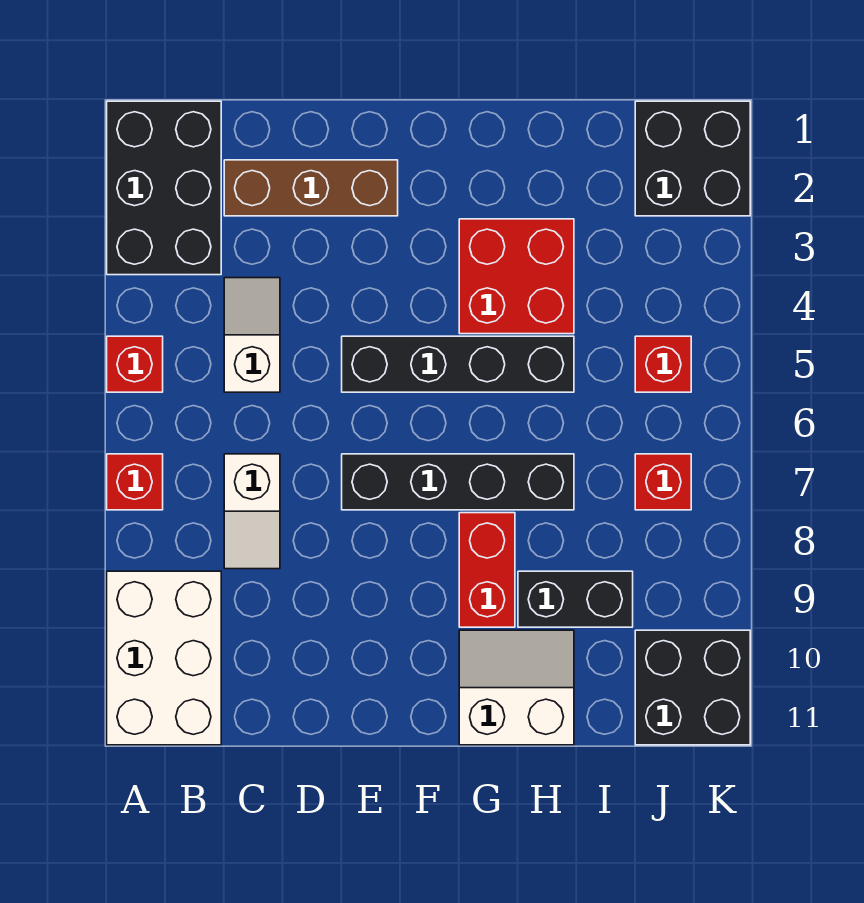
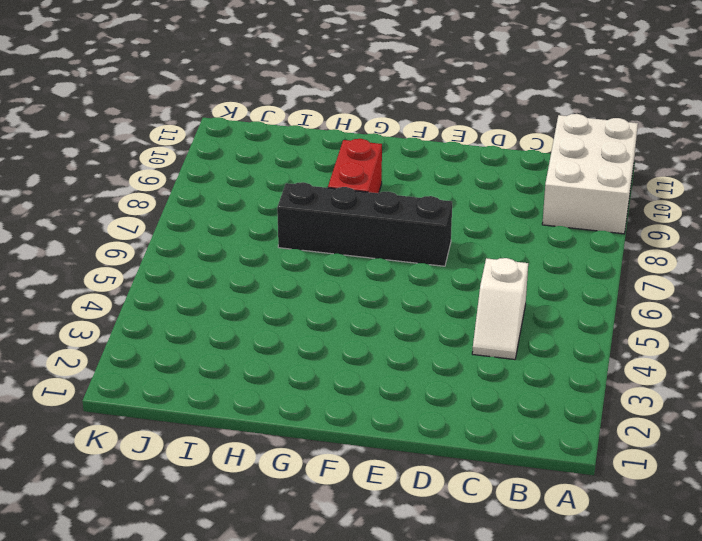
none -> black brick A1:B3 level 1
none -> red brick A5 level 1
none -> red brick A7 level 1

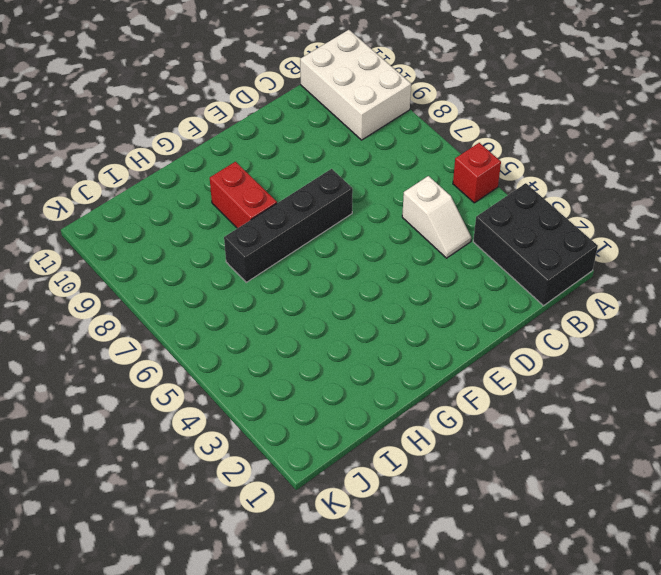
none -> red brick A7 level 1
none -> brown brick C2:E2 level 1
none -> white slope C7:C8 level 1 top 7

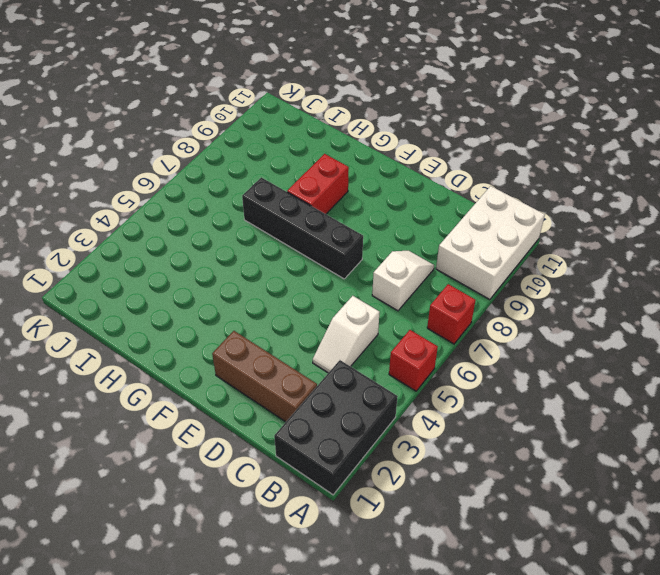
none -> black brick E5:H5 level 1
none -> red brick G3:H4 level 1
none -> white slope G10:H11 level 1 top 11

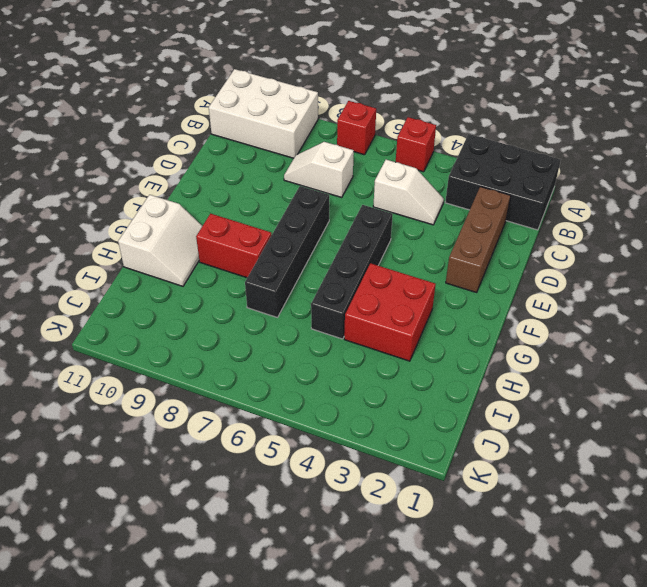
none -> black brick H9:I9 level 1
none -> black brick J1:K2 level 1
none -> red brick J5 level 1

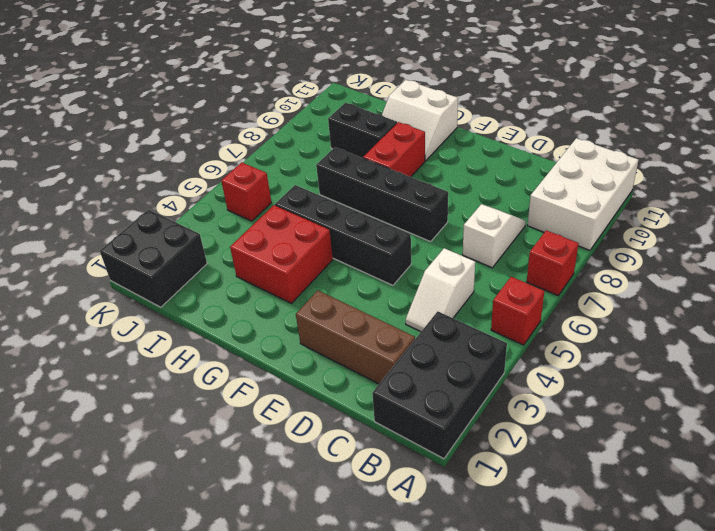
none -> red brick J7 level 1
none -> black brick J10:K11 level 1

